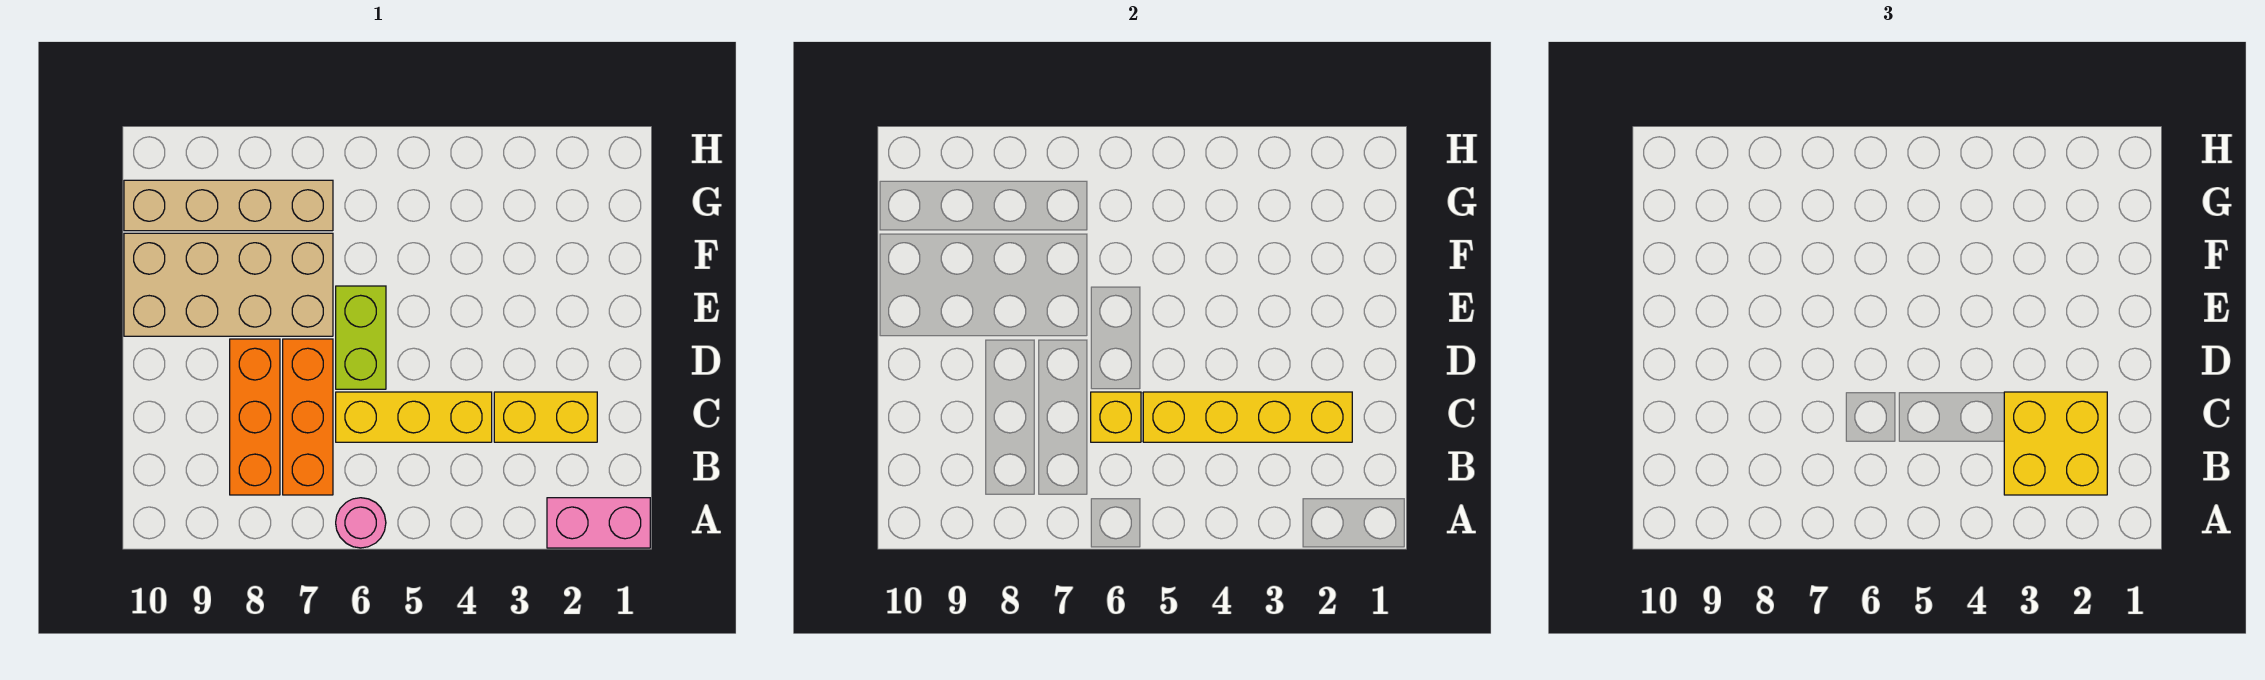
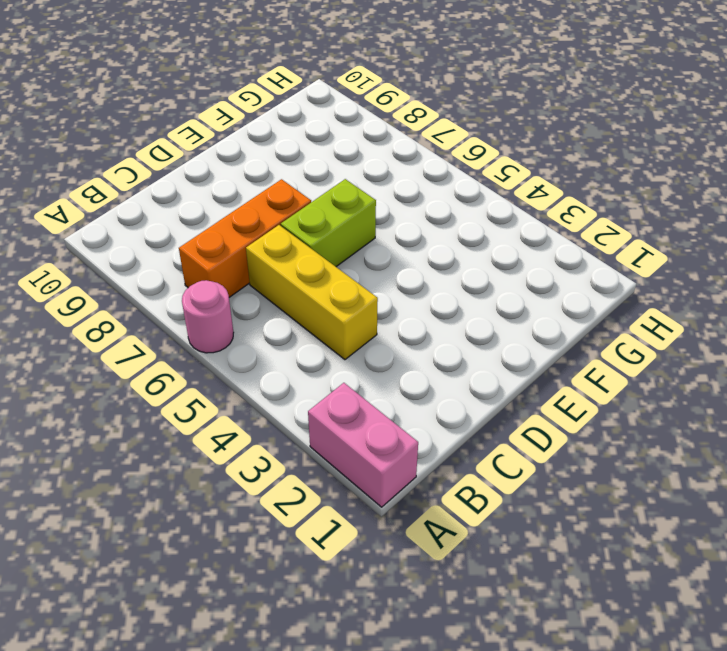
none -> orange brick B8:D8 level 1
none -> yellow brick C2:C3 level 1
none -> tan brick E7:F10 level 1

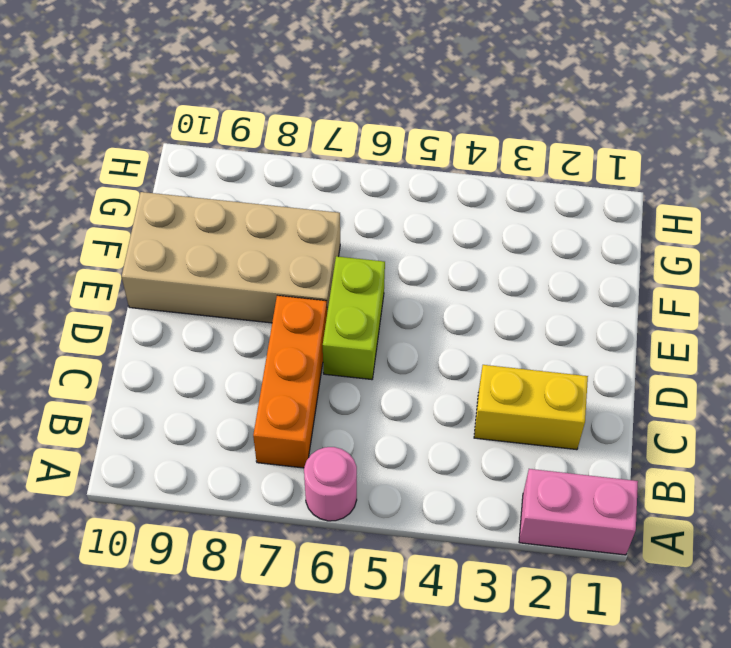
none -> orange brick B8:D8 level 1
none -> yellow brick C4:C6 level 1
none -> tan brick G7:G10 level 1

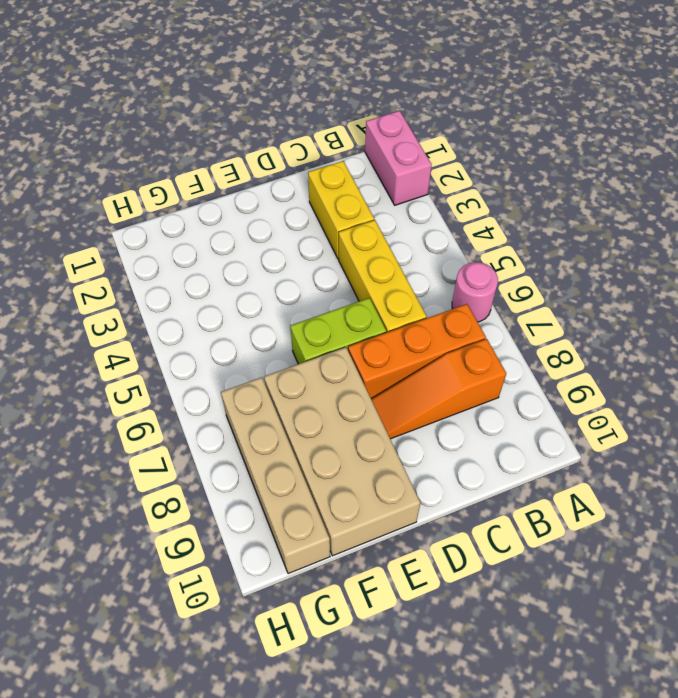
orange slope B8:D8 level 1 top B -> orange brick B8:D8 level 1
none -> yellow brick C2:C5 level 2
none -> yellow brick C6 level 2
none -> yellow brick B2:C3 level 3

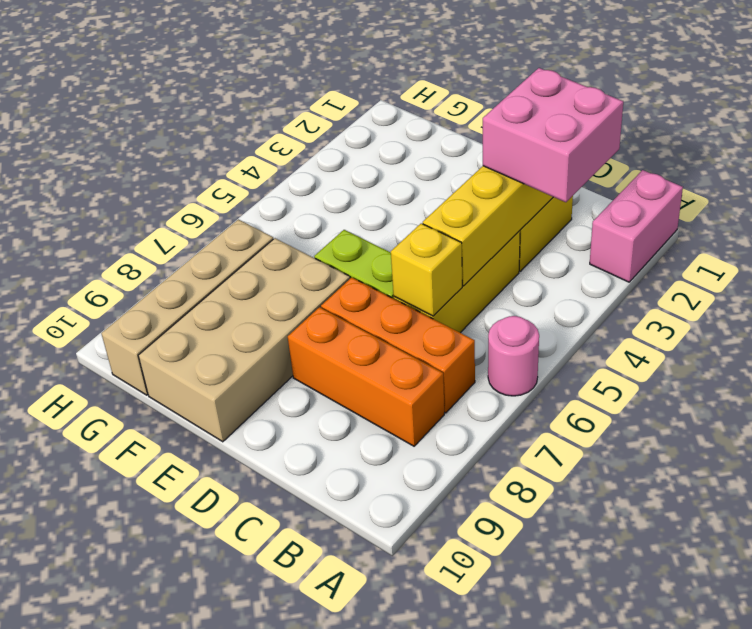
pink brick B2:C3 level 3 -> yellow brick B2:C3 level 3

